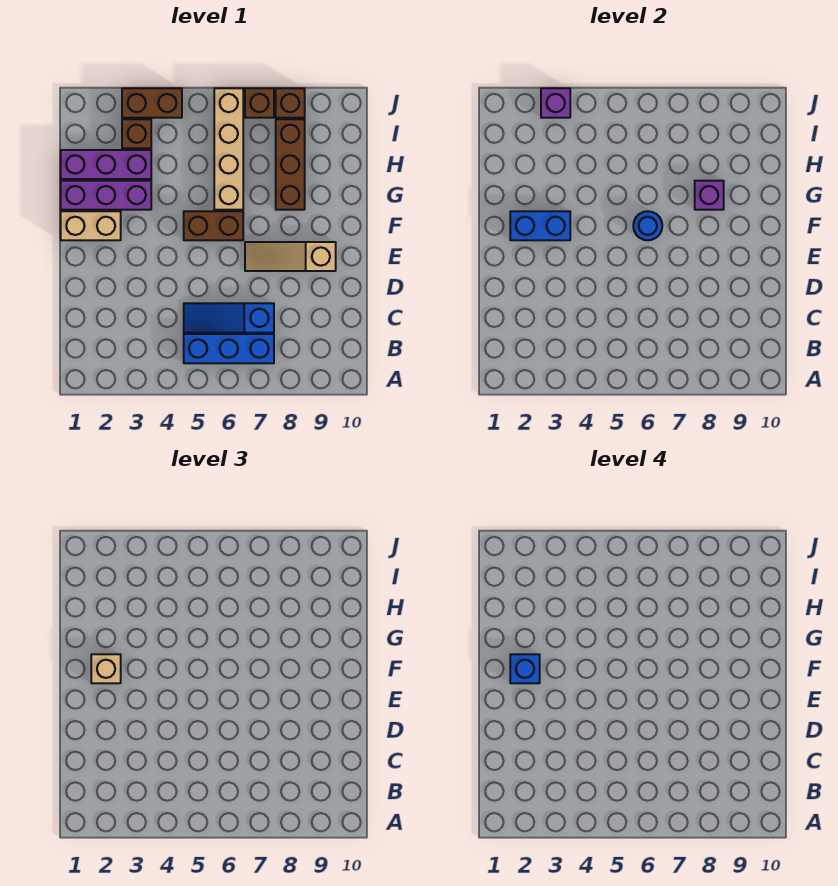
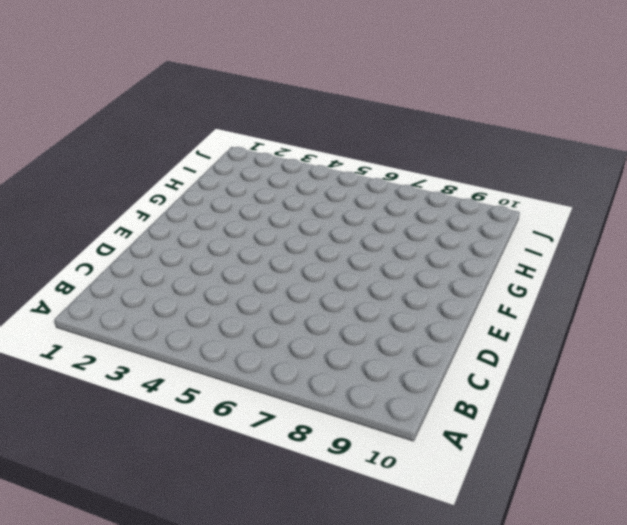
none -> blue brick B5:B7 level 1
none -> blue slope C5:C7 level 1 top 7
none -> tan slope E7:E9 level 1 top 9

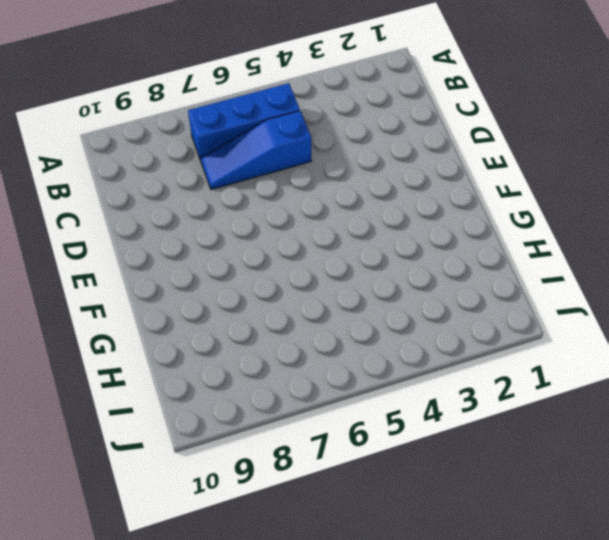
blue slope C5:C7 level 1 top 5 -> blue slope C5:C7 level 1 top 7
none -> tan slope E7:E9 level 1 top 9
none -> tan brick F1:F2 level 1
none -> brown brick F5:F6 level 1

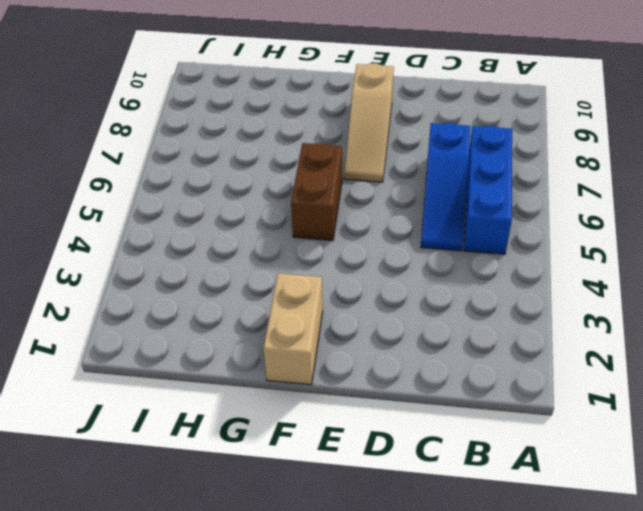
none -> purple brick G1:G3 level 1
none -> tan brick G6:J6 level 1
none -> brown brick G8:I8 level 1

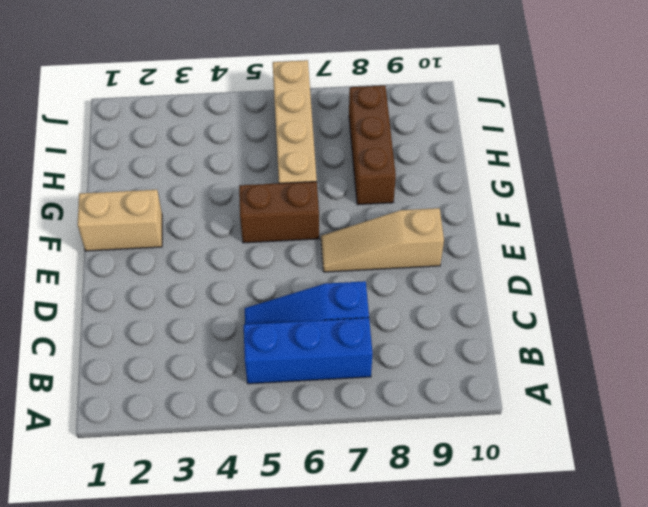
none -> purple brick G1:G3 level 1
none -> purple brick H1:H3 level 1
none -> brown brick I3 level 1

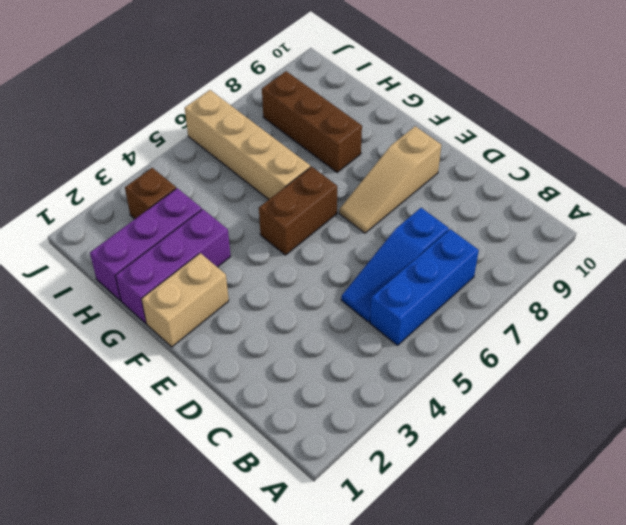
none -> brown brick J3:J4 level 1
none -> brown brick J7 level 1
none -> brown brick J8 level 1

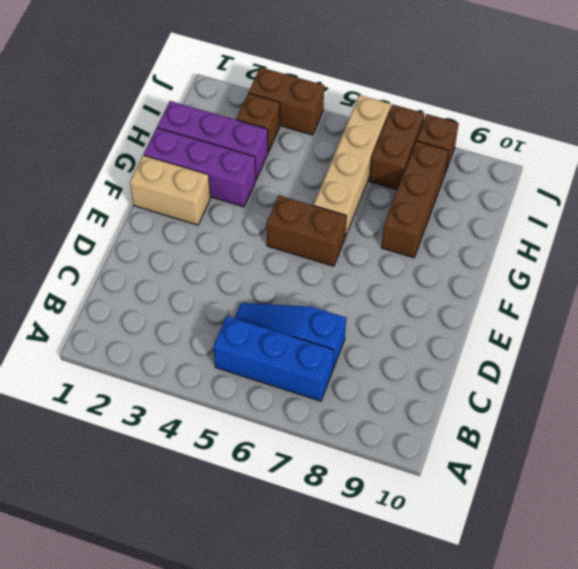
brown brick I7:J7 level 1 -> brown brick J7 level 1
none -> tan slope E7:E9 level 1 top 9
none -> blue brick F2:F3 level 2
none -> blue round brick F6 level 2

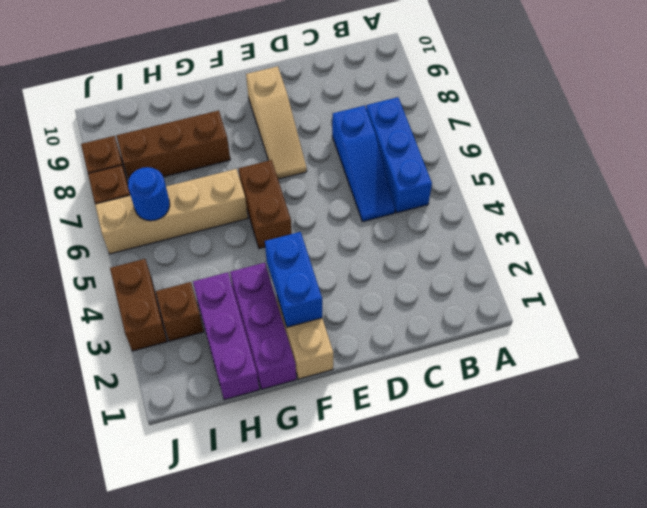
blue round brick I6 level 2 -> blue round brick F6 level 2
none -> purple brick G8 level 2
none -> purple brick J3 level 2
none -> tan brick F2 level 3

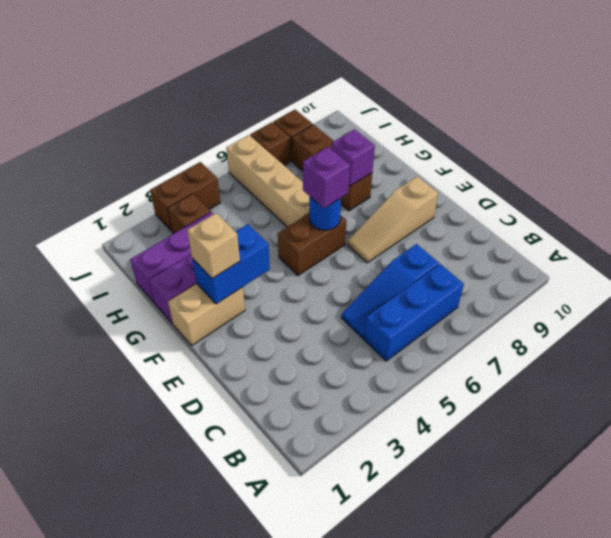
purple brick F6 level 3 -> purple brick J3 level 2
none -> blue brick F2 level 4

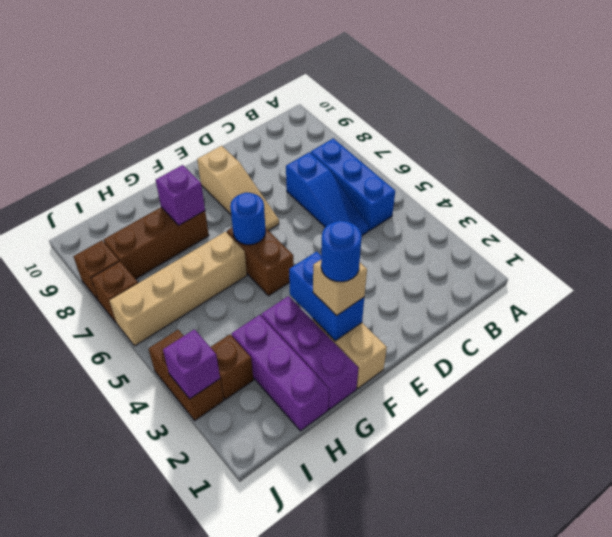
blue round brick F2 level 4 -> blue brick F2 level 4

